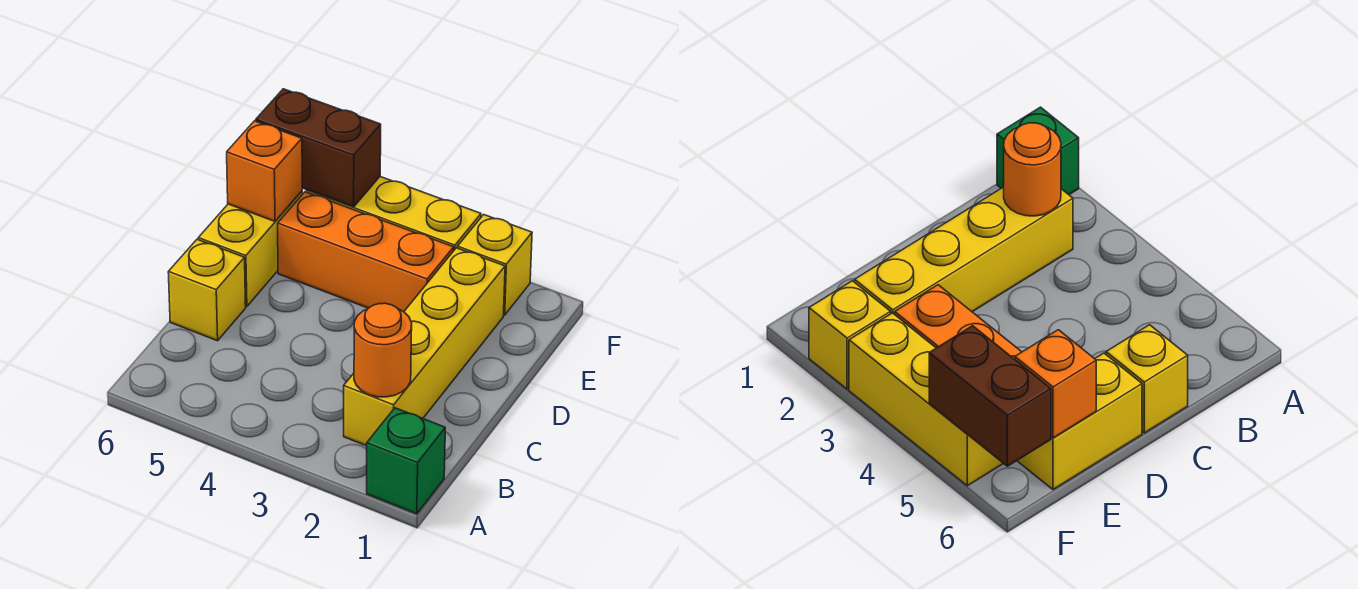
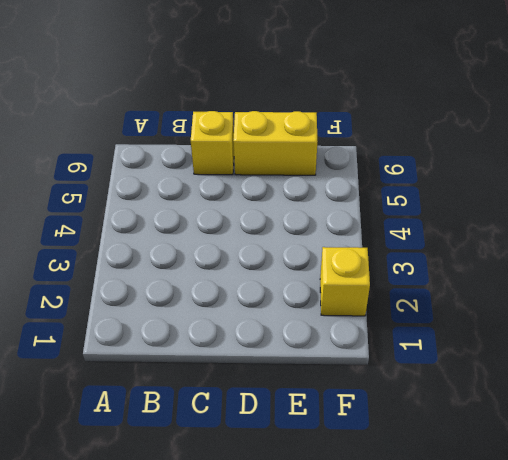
none -> green brick A1 level 1
none -> yellow brick B2:E2 level 1

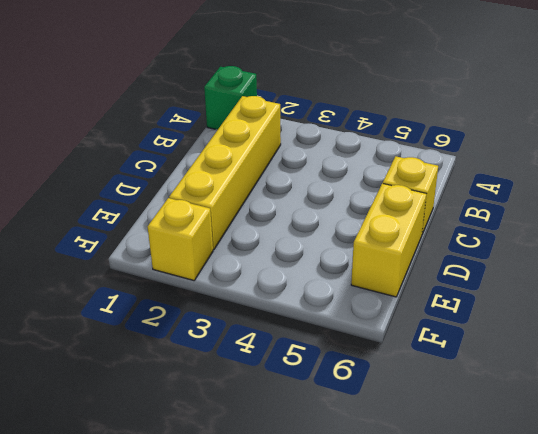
none -> orange brick E3:E5 level 1
none -> yellow brick F3:F5 level 1

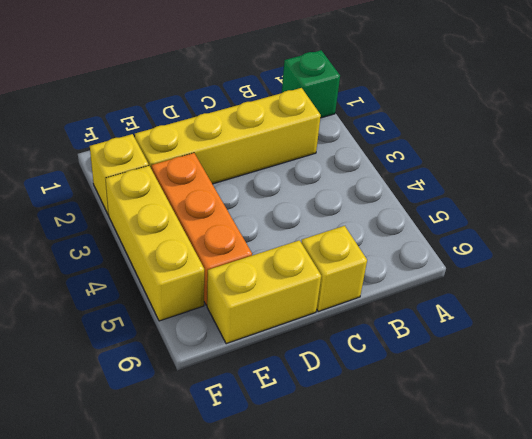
none -> orange round brick B2 level 2
none -> orange brick E6 level 2

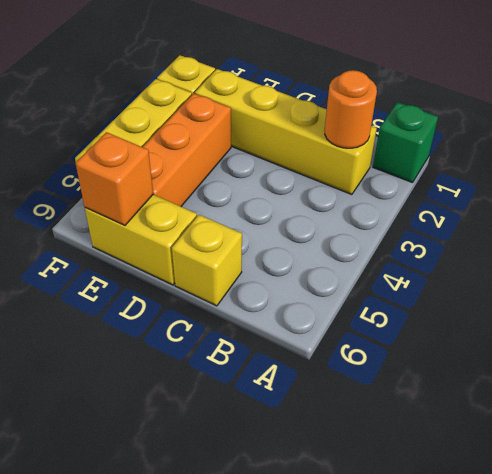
none -> brown brick F5:F6 level 2

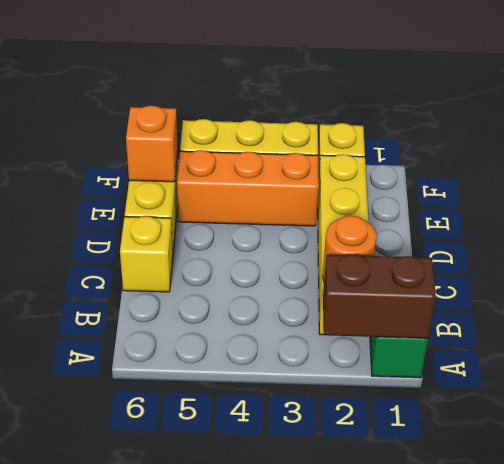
brown brick A1:A2 level 2 -> brown brick F5:F6 level 2

